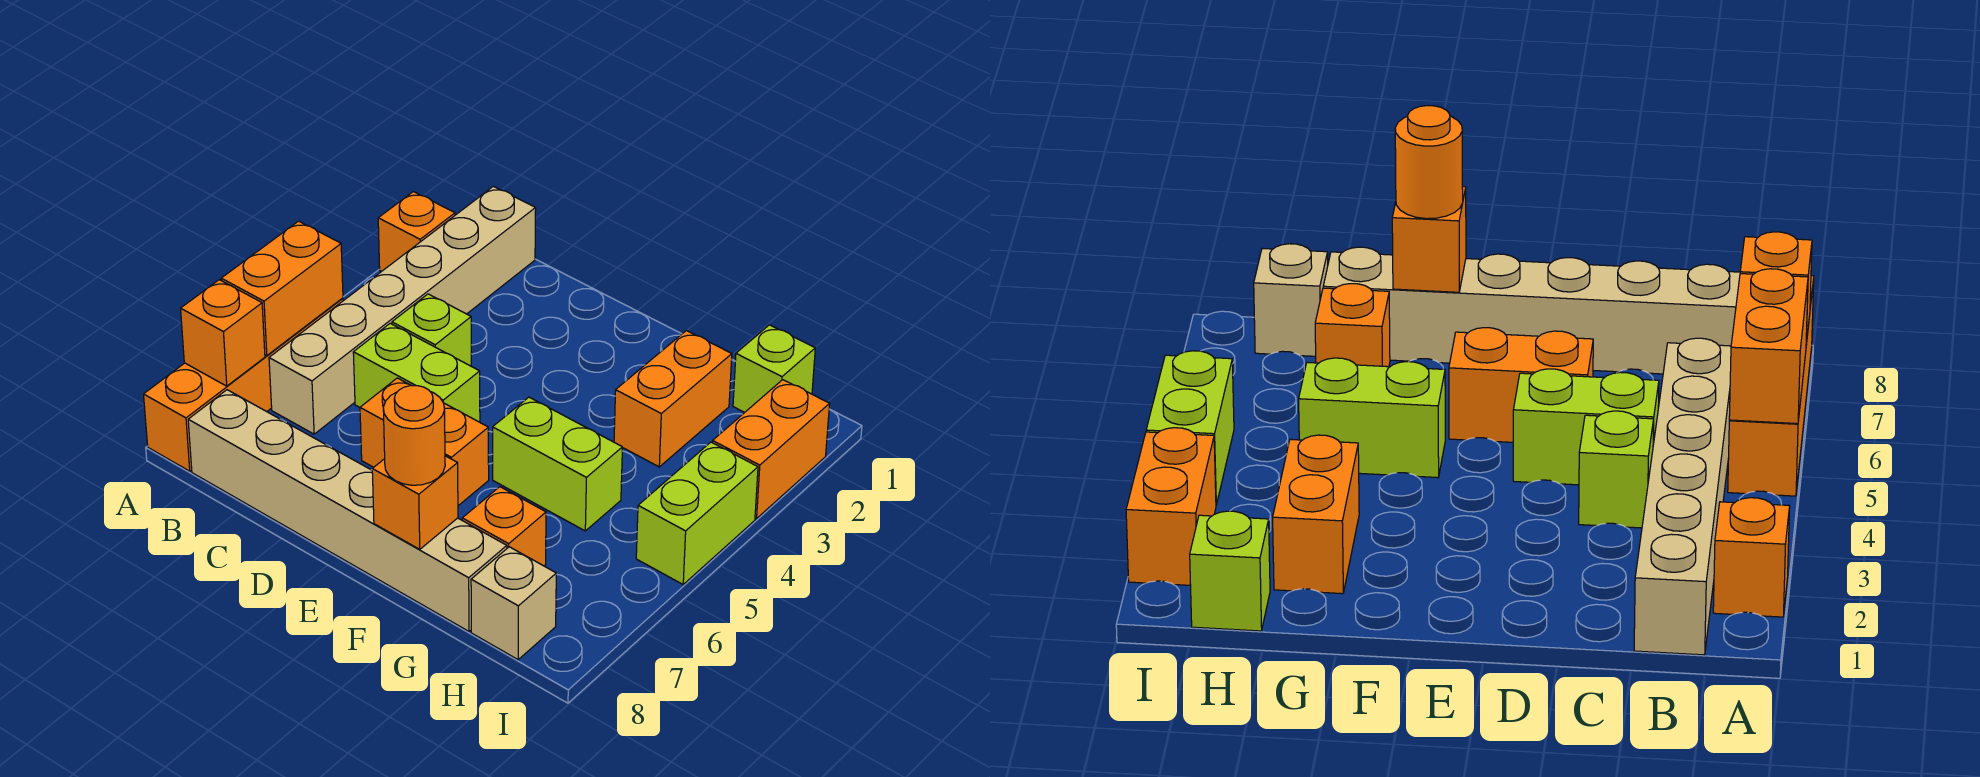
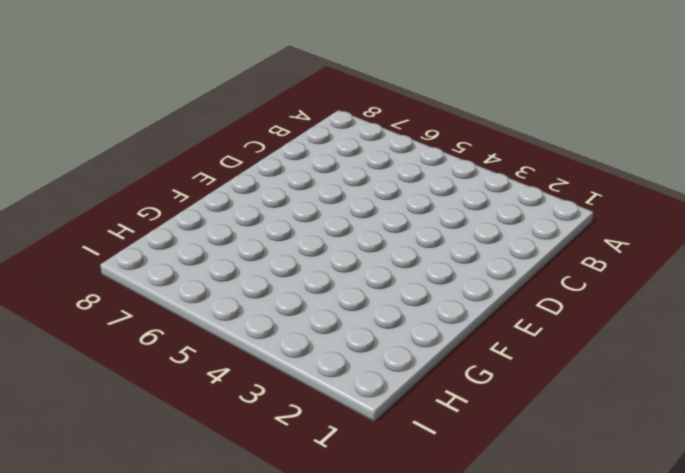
none -> orange brick A2 level 1
none -> orange brick A5:A8 level 1
none -> tan brick B1:B6 level 1

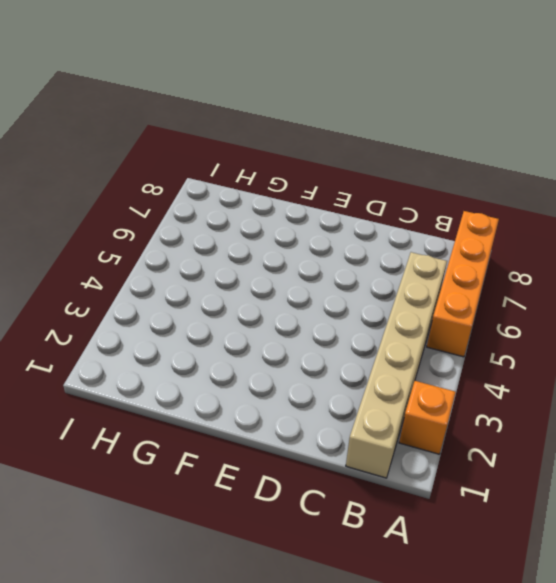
none -> tan brick B8:G8 level 1
none -> lime brick C4 level 1
none -> lime brick C5:D5 level 1

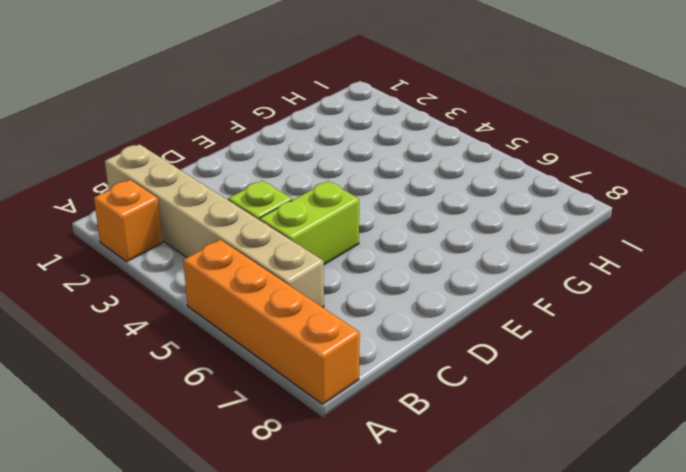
none -> tan brick B8:G8 level 1
none -> orange brick D6:E6 level 1
none -> lime brick F5:G5 level 1

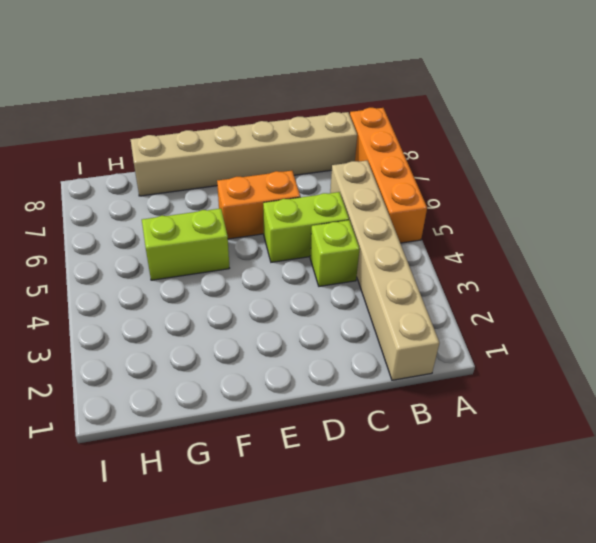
none -> orange brick A2 level 1
none -> orange brick G2:G3 level 1
none -> orange brick G7 level 1

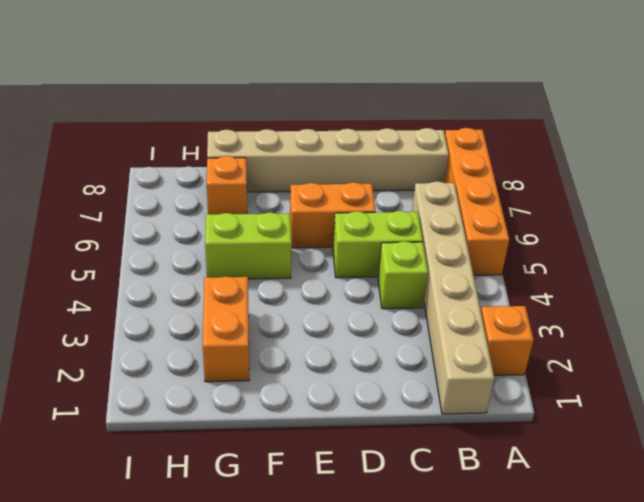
none -> lime brick H1 level 1
none -> tan brick H8 level 1
none -> orange brick I2:I3 level 1

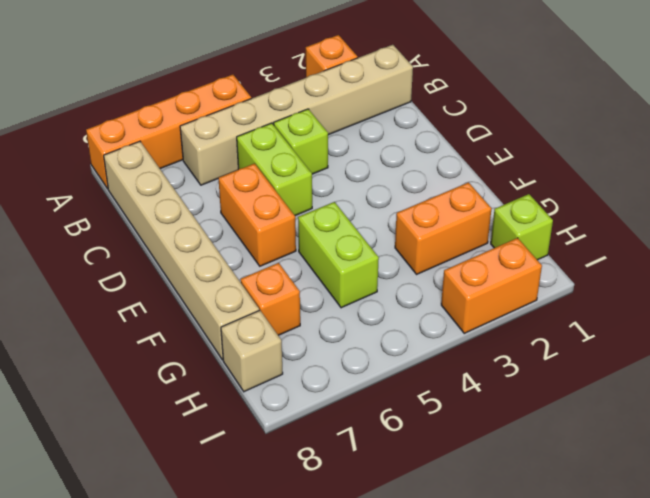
none -> lime brick I4:I5 level 1
none -> orange brick A5:A6 level 2
none -> orange brick A7 level 2

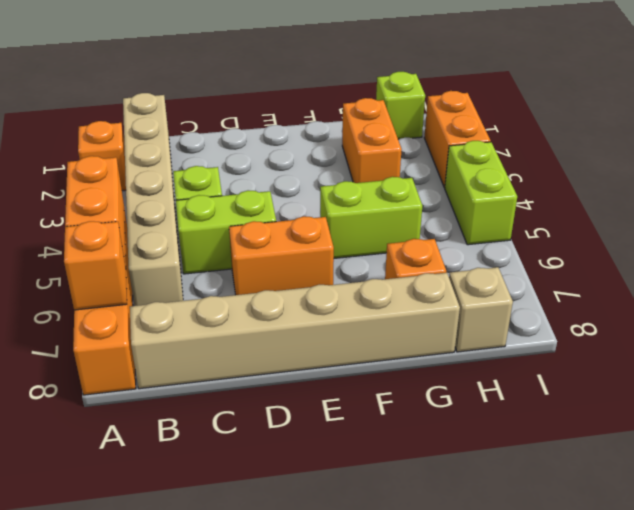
none -> orange brick F8 level 2
none -> orange round brick F8 level 3

